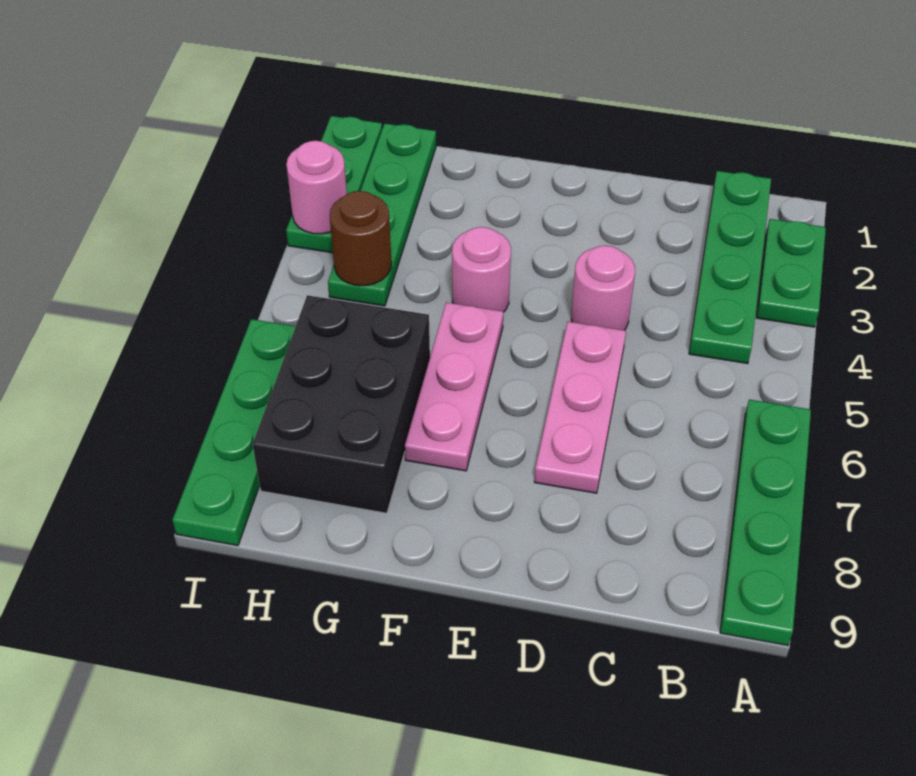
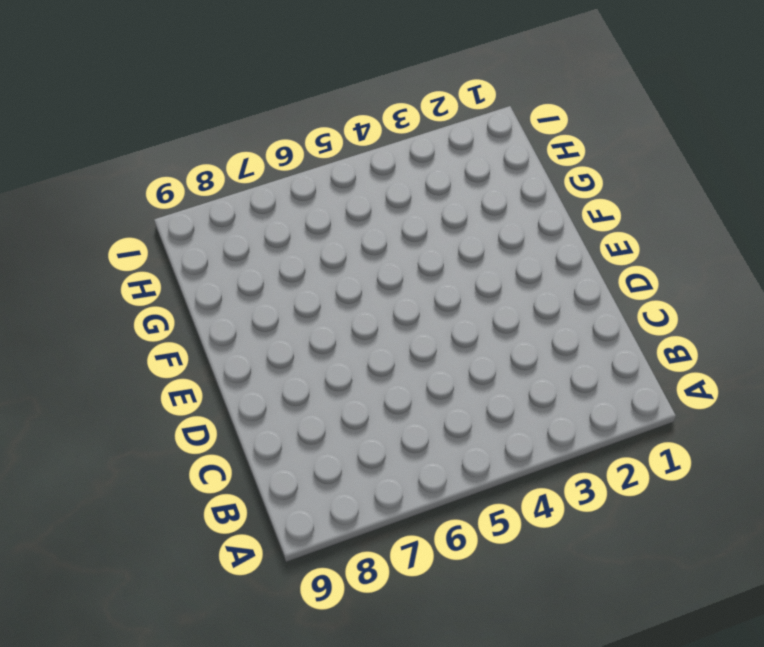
none -> green plate A2:A3 level 1
none -> green plate A6:A9 level 1
none -> green plate B1:B4 level 1

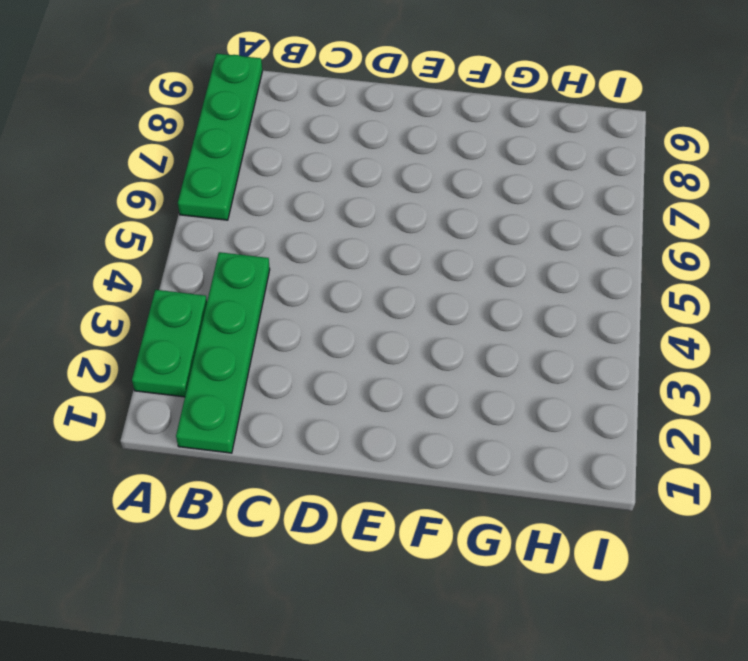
none -> pink round brick D4 level 1
none -> pink plate D5:D7 level 1
none -> pink round brick F4 level 1

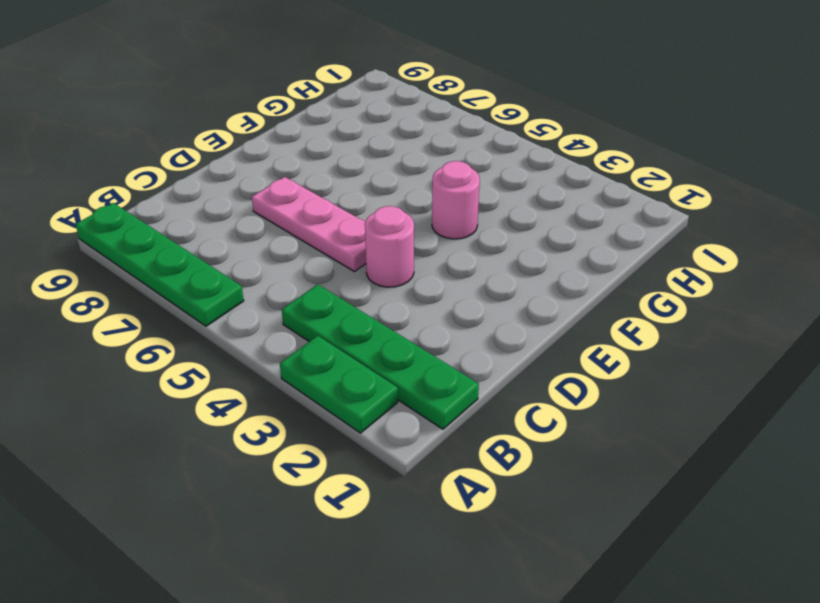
none -> pink plate F5:F7 level 1
none -> black brick G6:H8 level 1
none -> green plate H1:H4 level 1

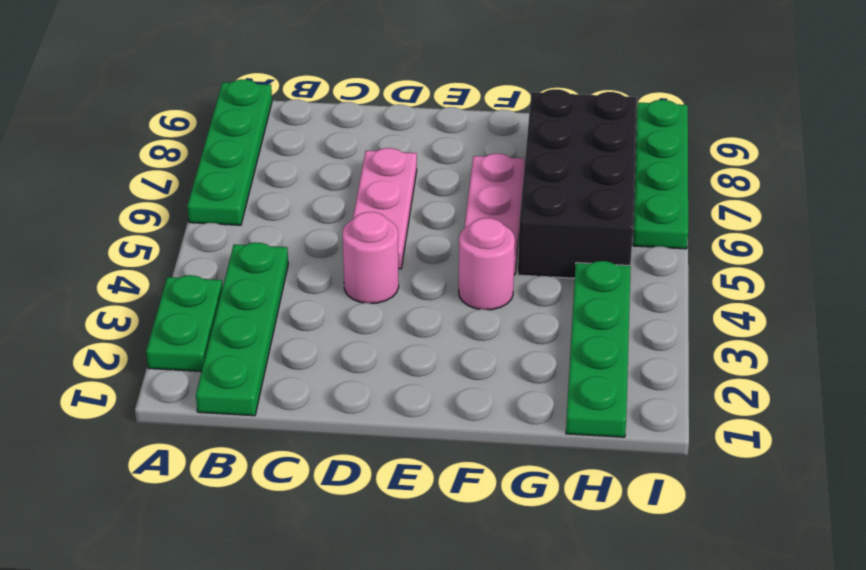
black brick G5:H8 level 1 -> black brick G6:H8 level 1
none -> green plate I1:I3 level 1
none -> brown round brick H4 level 2
none -> pink round brick I3 level 2

